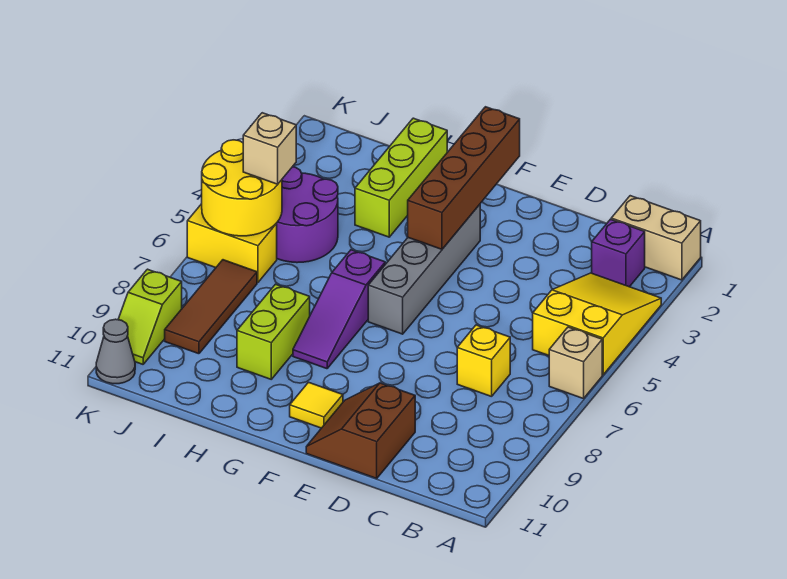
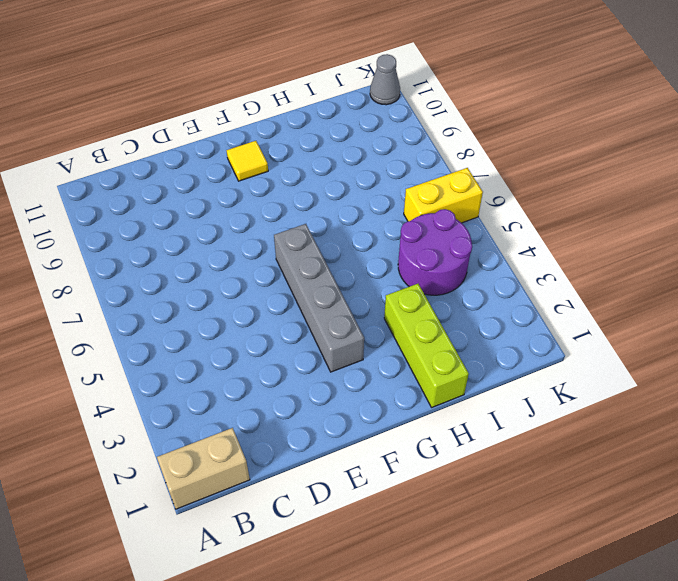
none -> yellow slope A3:B5 level 1 top 5
none -> tan brick A6 level 1
none -> purple brick B2 level 1

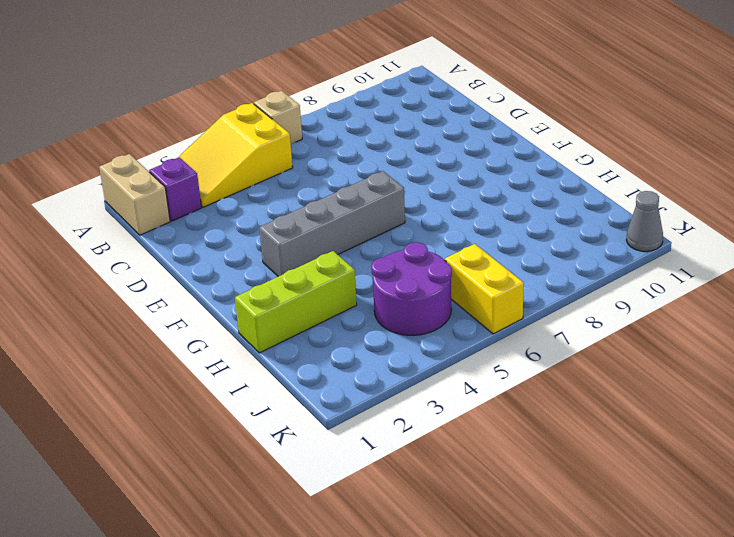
none -> yellow brick C7 level 1
none -> brown slope D10:E11 level 1 top D
none -> yellow tile F10 level 1

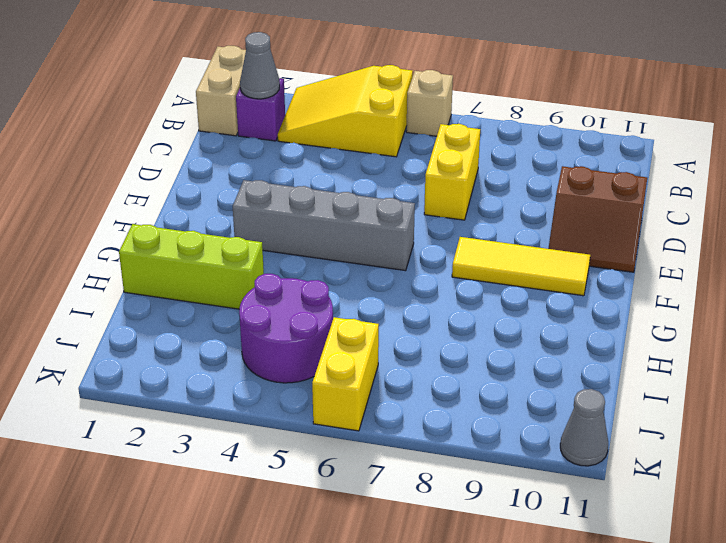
grey cone B2 level 2 -> none
yellow brick C7:D7 level 1 -> yellow brick C7 level 1
yellow tile F8:F10 level 1 -> yellow tile F10 level 1
none -> purple slope G6:G8 level 1 top 6
none -> lime brick H8:H9 level 1
none -> brown tile J7:J9 level 1

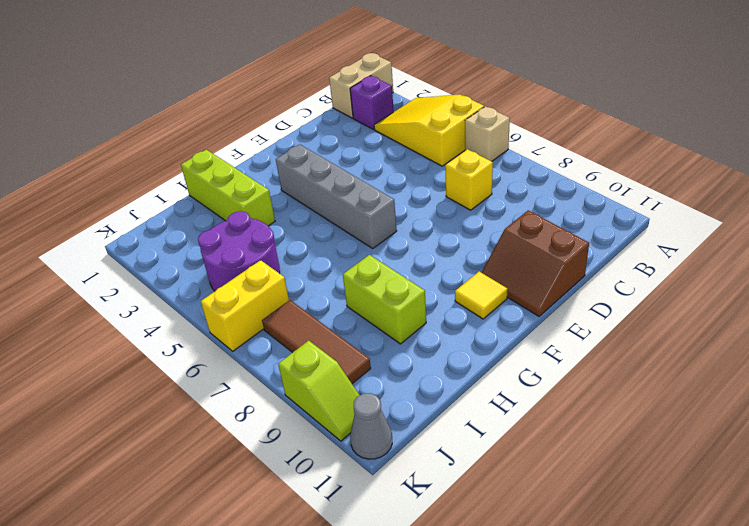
none -> purple slope G6:G8 level 1 top 6
none -> brown brick F1:F4 level 2
none -> yellow round brick J5:K6 level 2

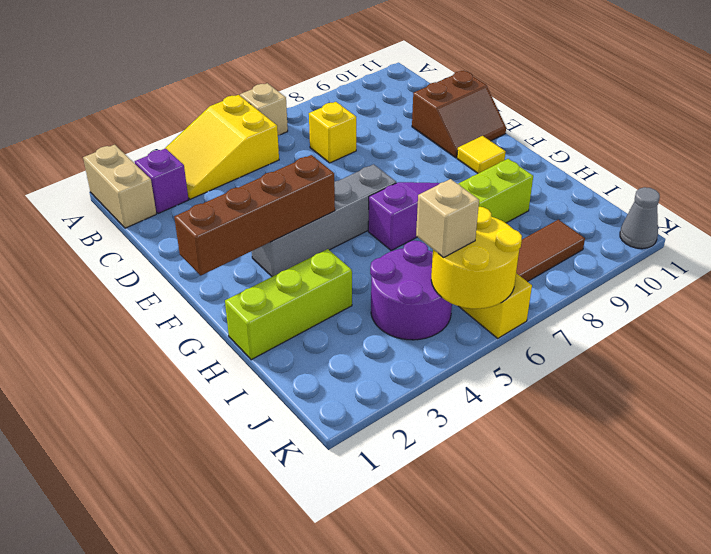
none -> lime slope K9:K10 level 1 top 9

